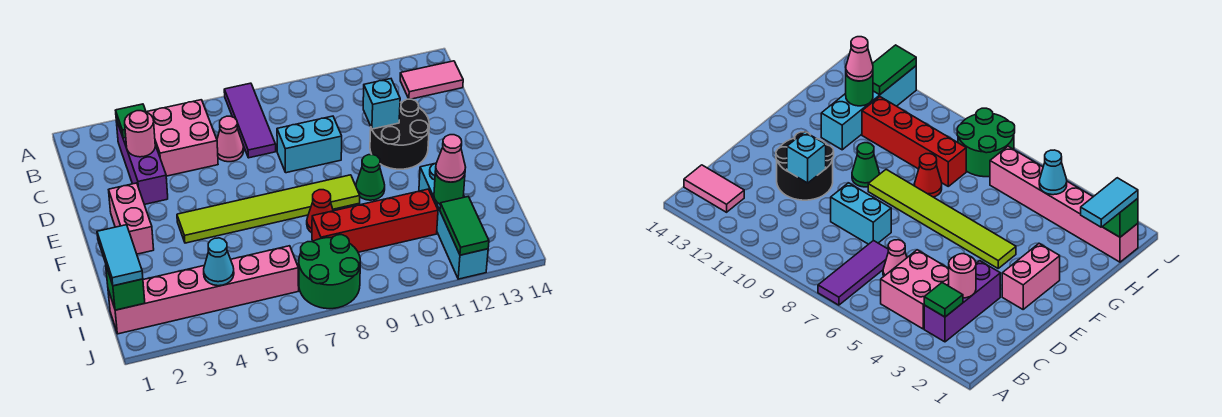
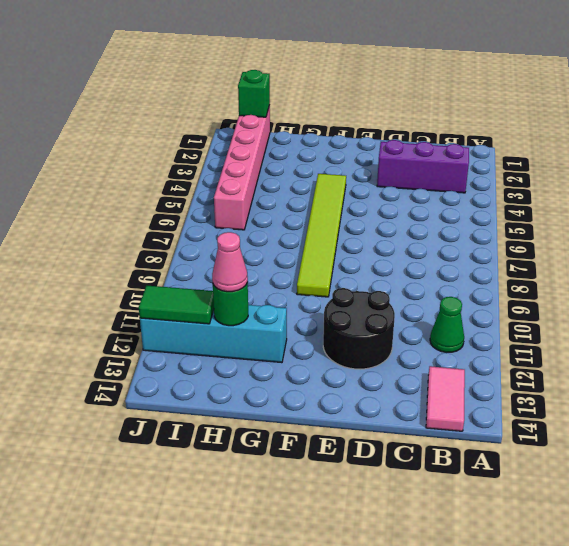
green cone B11 level 1 -> green cone F10 level 1
none -> purple tile A7:C7 level 1
none -> pink brick B4:C5 level 1
none -> pink cone C6 level 1

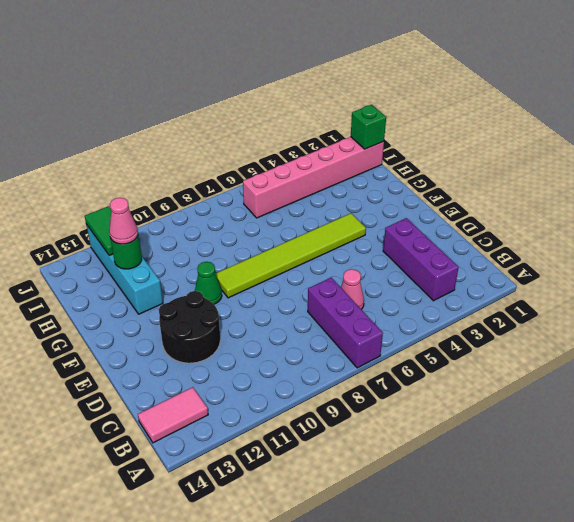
purple brick A7:C7 level 1 -> purple tile A7:C7 level 1
none -> pink brick B4:C5 level 1
none -> cyan brick D8:D9 level 1
none -> pink brick E2:F2 level 1

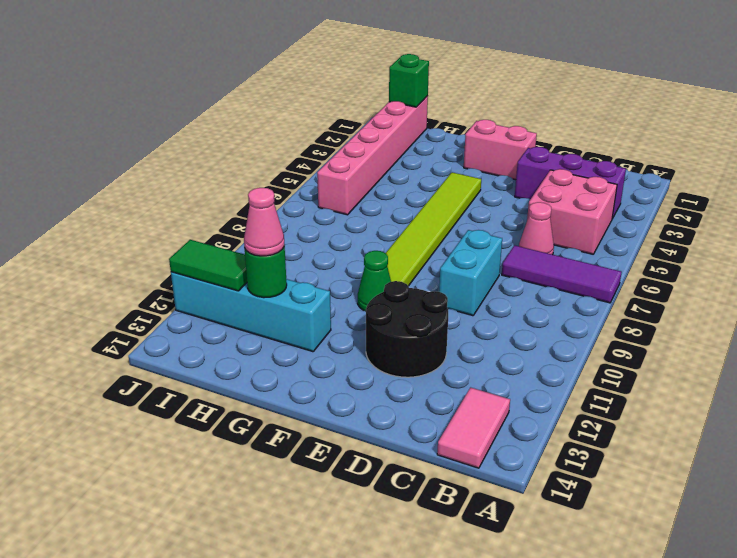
none -> red cone G8 level 1
none -> red brick H8:H11 level 1
none -> green round brick I7:J8 level 1

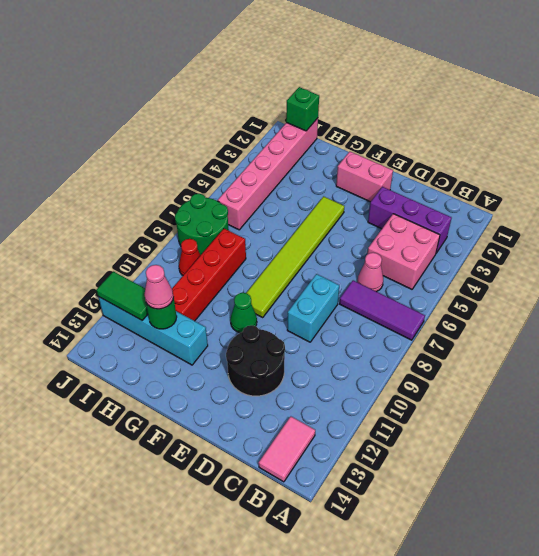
red cone I9 level 1 -> red cone G8 level 1
none -> green tile B3 level 2
none -> pink round brick C3 level 2
none -> cyan brick D11 level 2

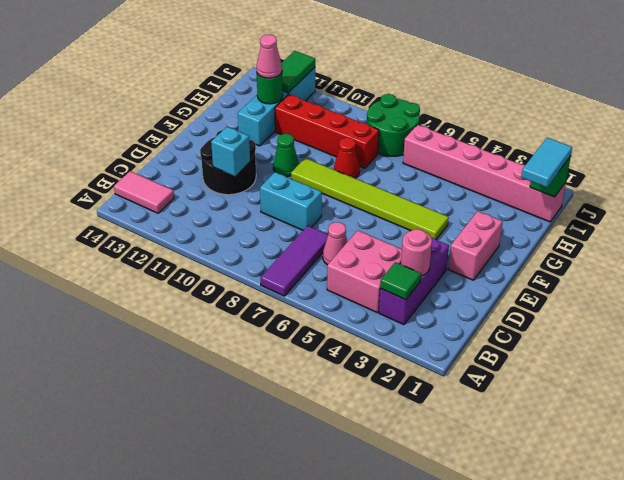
none -> cyan cone I4 level 2

